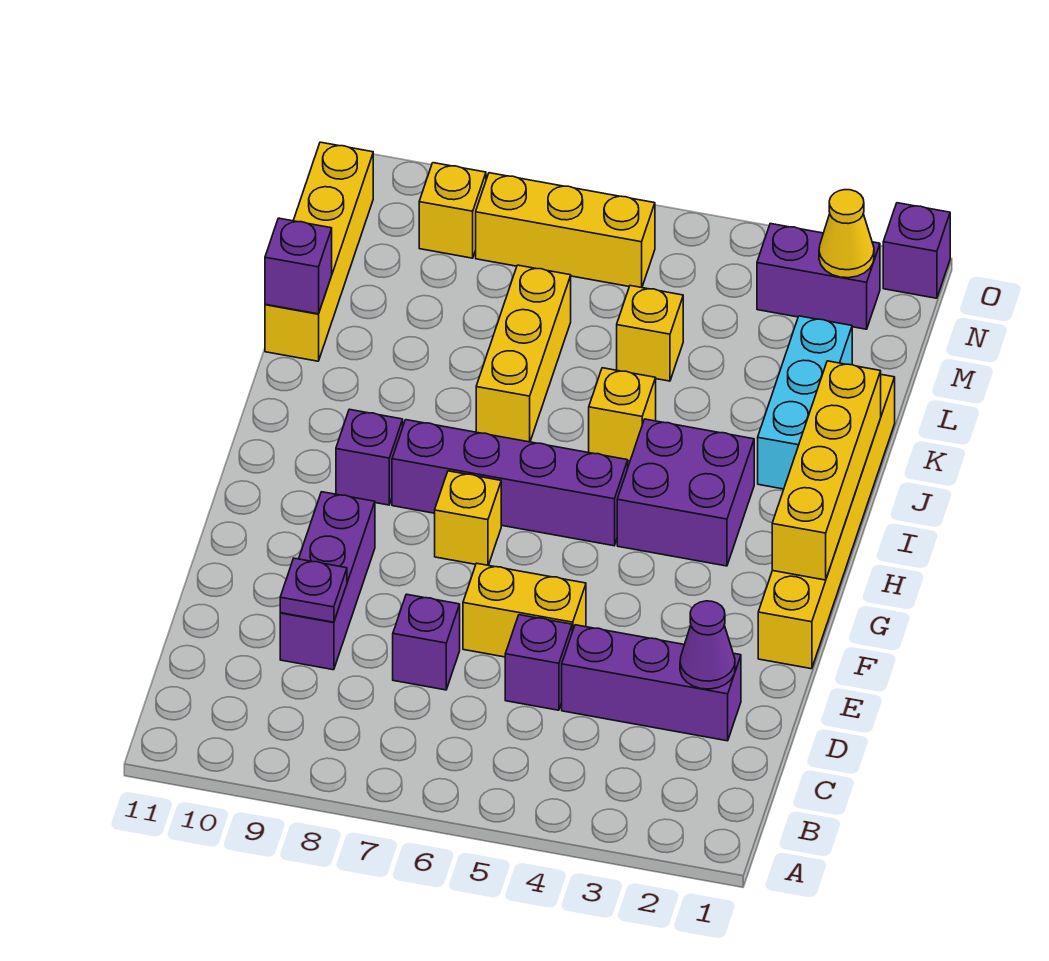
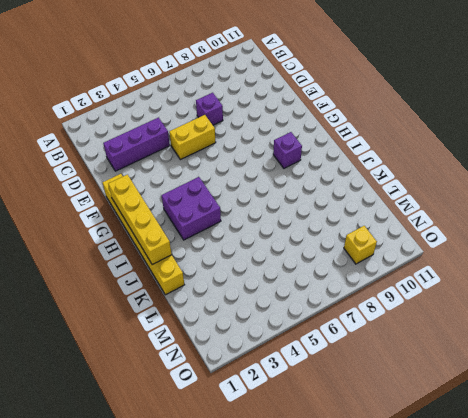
none -> purple brick D5 level 1
none -> purple brick D9:F9 level 1
none -> yellow brick G7 level 1

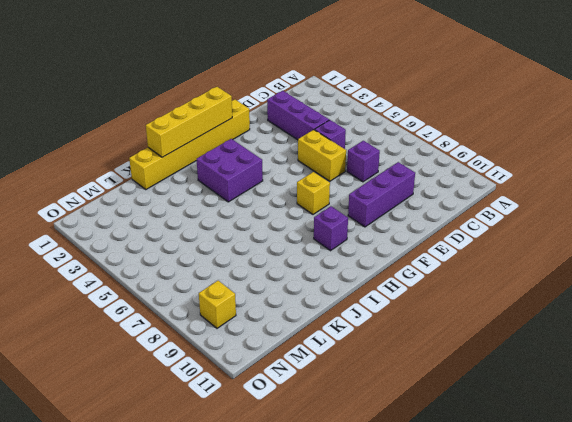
none -> purple brick H5:H8 level 1
none -> cyan brick J2:L2 level 1
none -> yellow brick J5 level 1

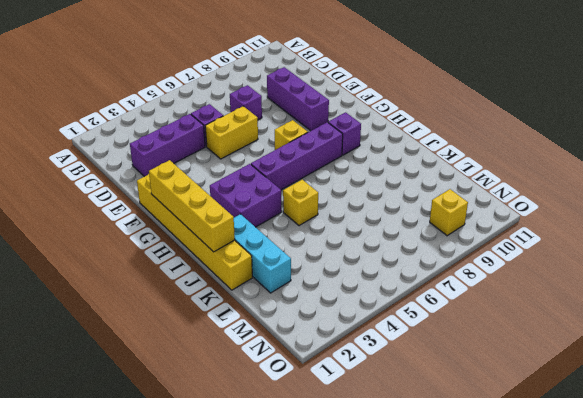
none -> yellow brick J7:L7 level 1
none -> yellow brick K11:N11 level 1
none -> yellow brick L5 level 1

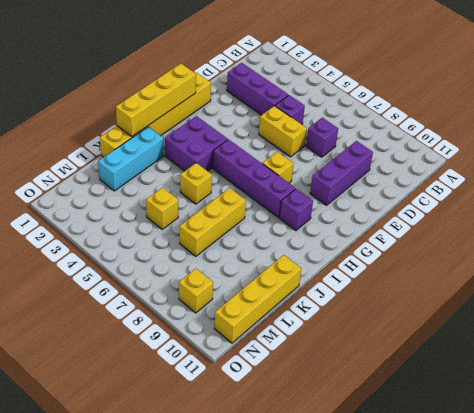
none -> purple brick N2:N3 level 1
none -> yellow brick N6:N8 level 1
none -> purple brick O1 level 1

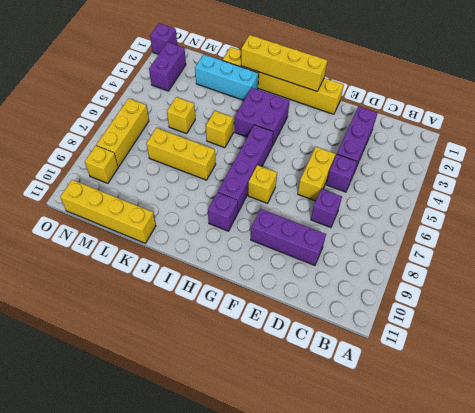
none -> purple cone D2 level 2
none -> purple plate D9 level 2
none -> purple brick K11 level 2

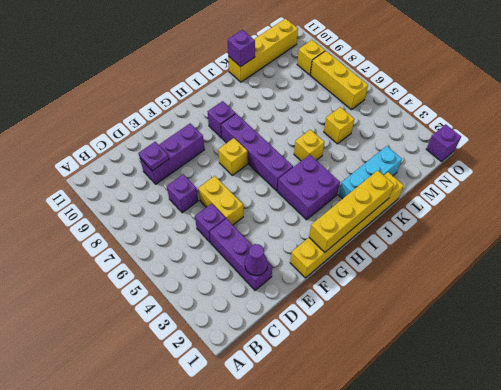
none -> yellow brick J7:L7 level 1
none -> purple brick N2:N3 level 1
none -> yellow cone N2 level 2

